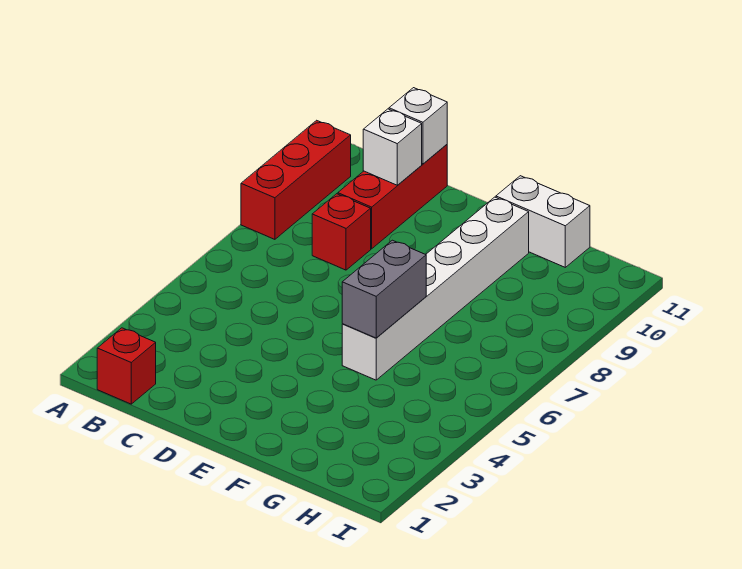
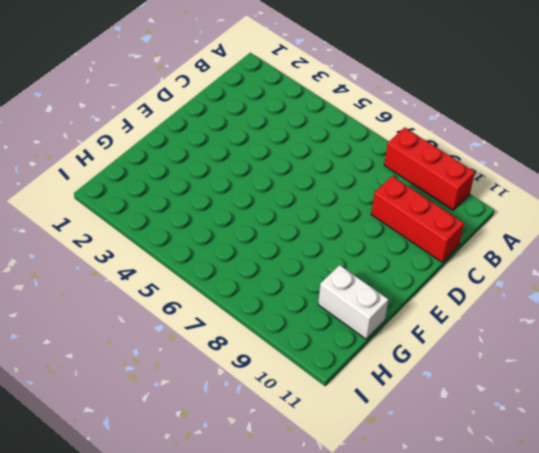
white brick G10:G11 level 1 -> white brick F11:G11 level 1
none -> red brick B1 level 1
none -> red brick C8 level 1

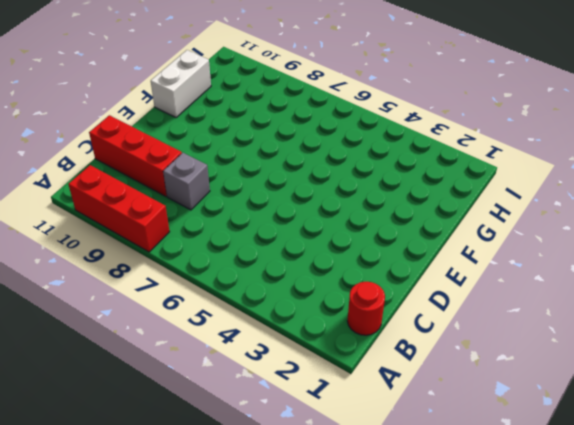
red round brick B1 level 1 -> red brick B1 level 1
grey brick C8 level 1 -> red brick C8 level 1
none -> white brick F5:F10 level 1
none -> white brick C10 level 2

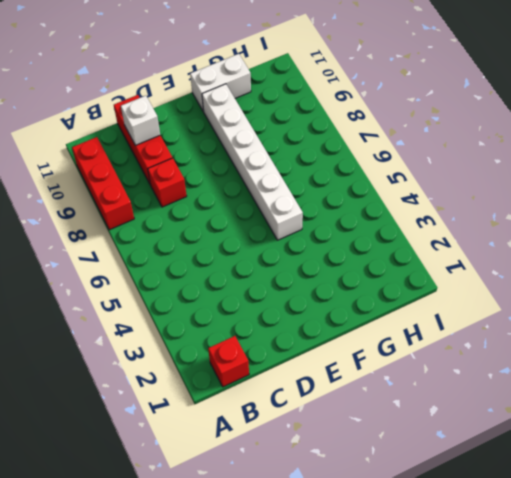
none -> white brick C11 level 2
none -> grey brick F5:F6 level 2

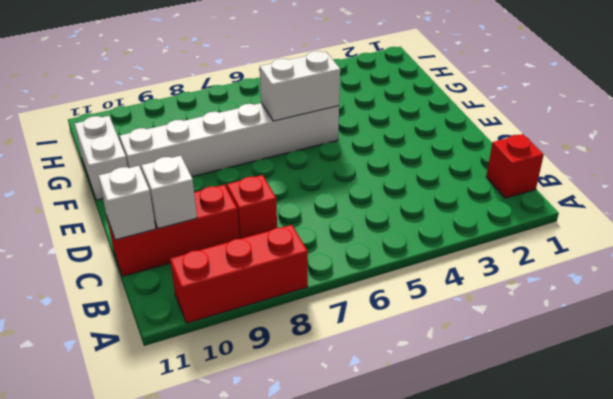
white brick F5:F6 level 2 -> grey brick F5:F6 level 2

